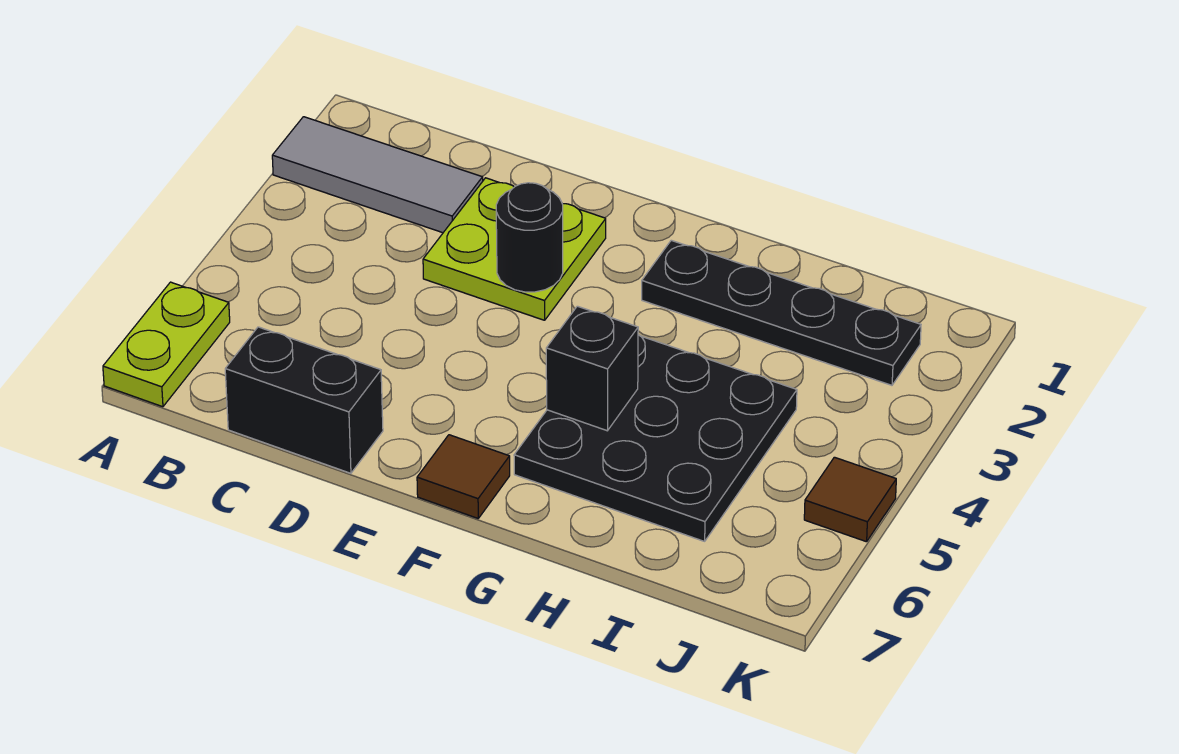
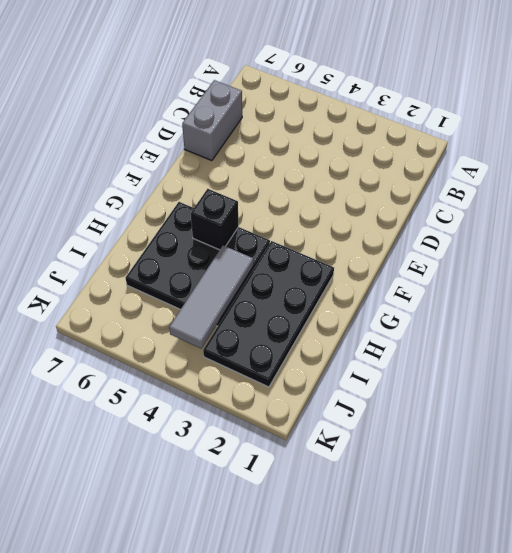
grey brick C7:D7 level 1 -> black brick C7:D7 level 1
black plate G2:J3 level 1 -> black plate G2:J2 level 1
grey tile H4:J4 level 2 -> grey tile A2:C2 level 1
none -> lime plate A6:A7 level 1
none -> lime plate D2:E3 level 1

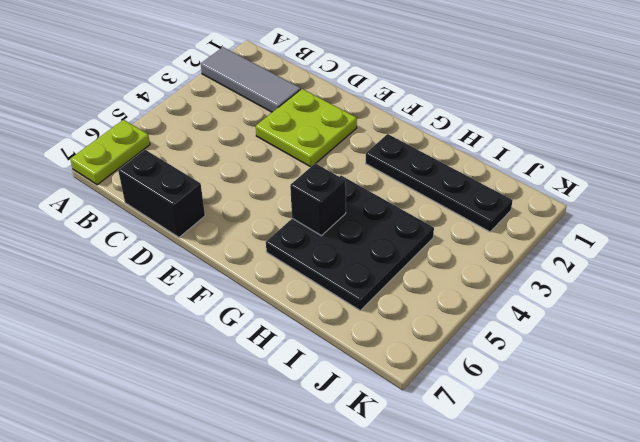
none -> brown tile F7 level 1
none -> brown tile K5 level 1

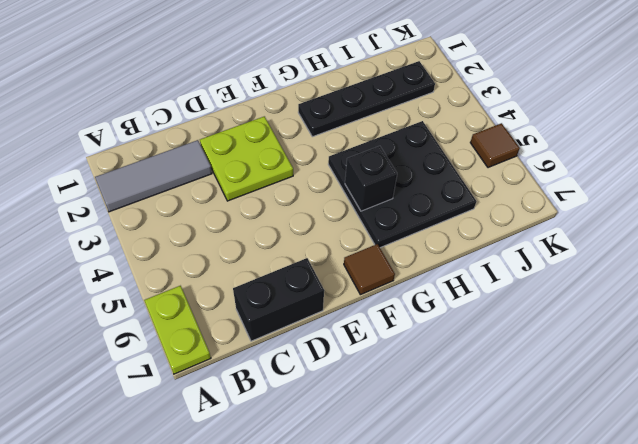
none -> black round brick E3 level 2

